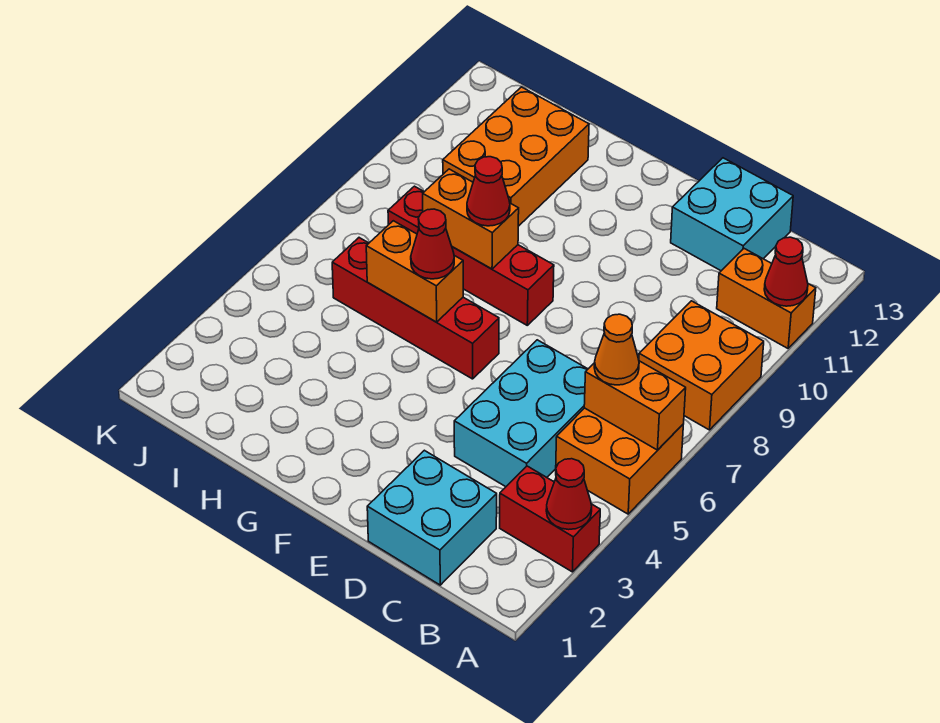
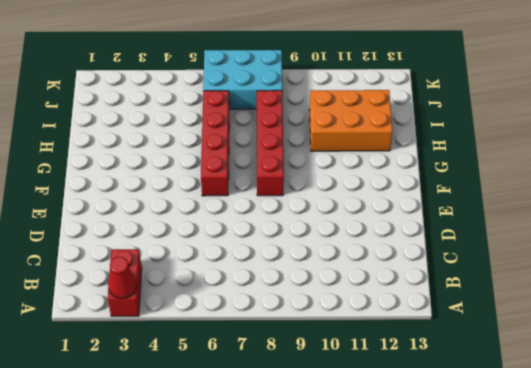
cyan brick J6:K8 level 1 -> cyan brick C4:D6 level 1
none -> orange brick A5:B6 level 1
none -> orange brick A8:B9 level 1
none -> orange brick A11:B11 level 1

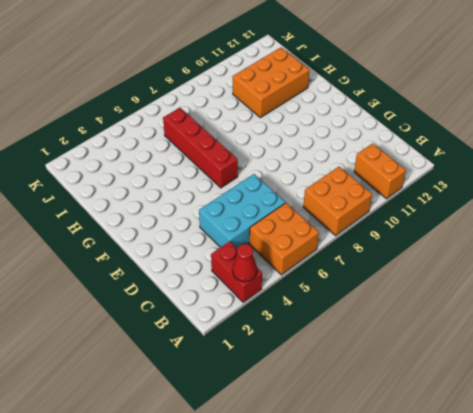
none -> cyan brick C1:D2 level 1
none -> cyan brick C12:D13 level 1
none -> red brick F8:I8 level 1

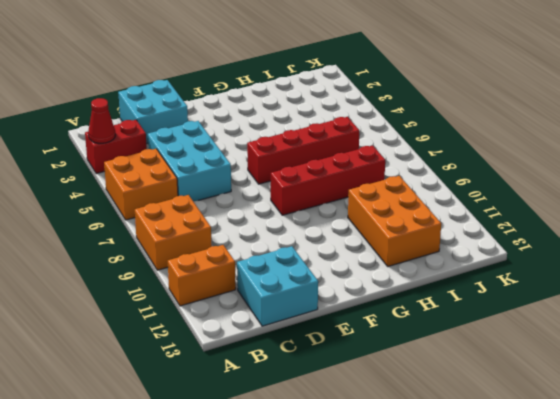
none -> orange brick A6:B6 level 2
none -> red cone A11 level 2
none -> orange brick G6:H6 level 2

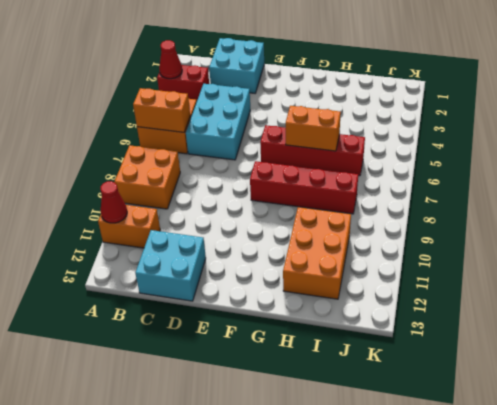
none -> orange brick G8:H8 level 2
none -> orange cone B6 level 3
none -> red cone G6 level 3

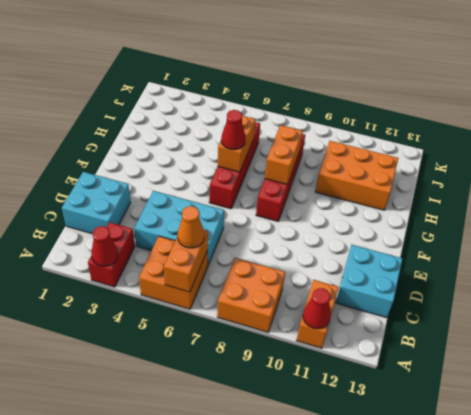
none -> red cone G8 level 3

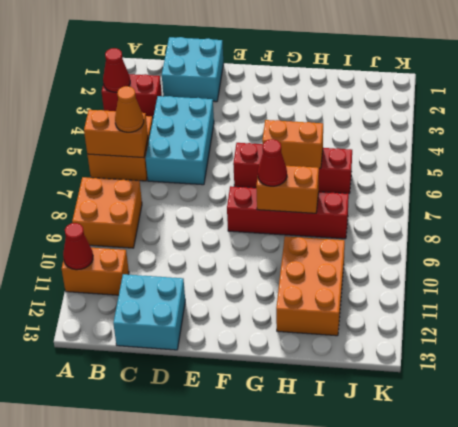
none -> red cone G6 level 3

